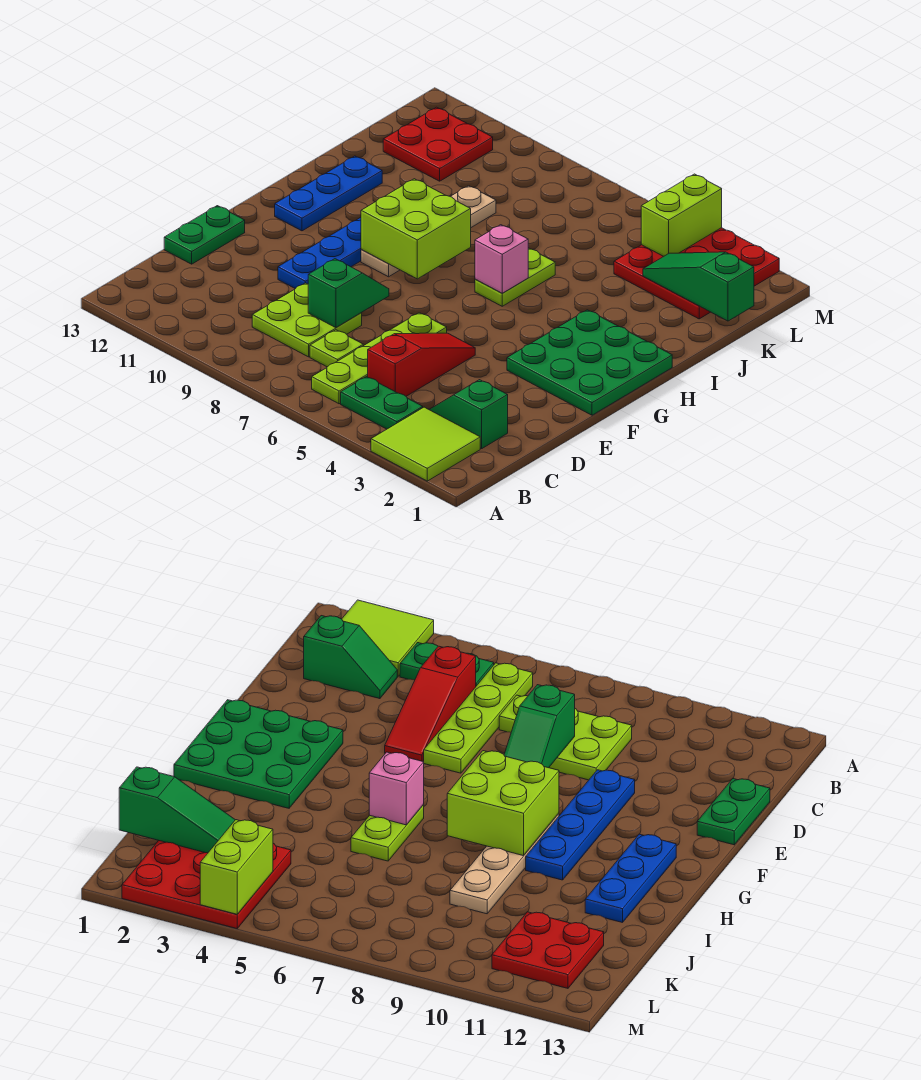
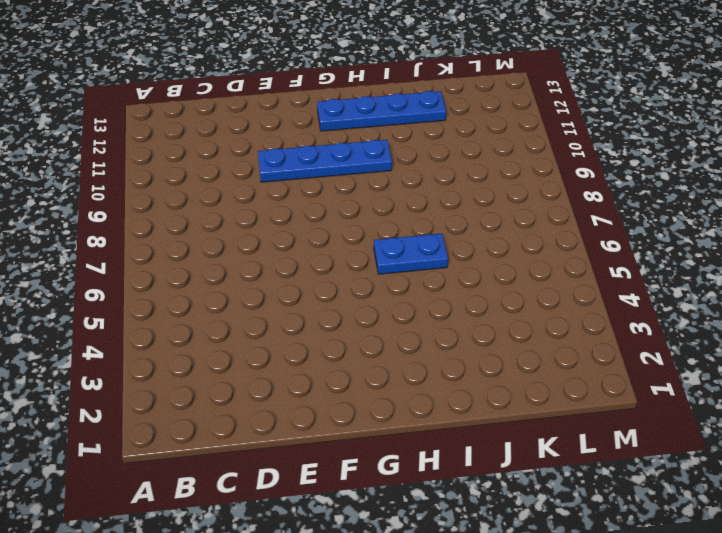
blue plate G12:J12 level 1 -> blue plate G12:I12 level 1
blue plate H6:I6 level 1 -> lime plate H6:I6 level 1
none -> lime tile A2:B3 level 1
none -> green plate B4:B5 level 1
none -> lime plate B6:E6 level 1

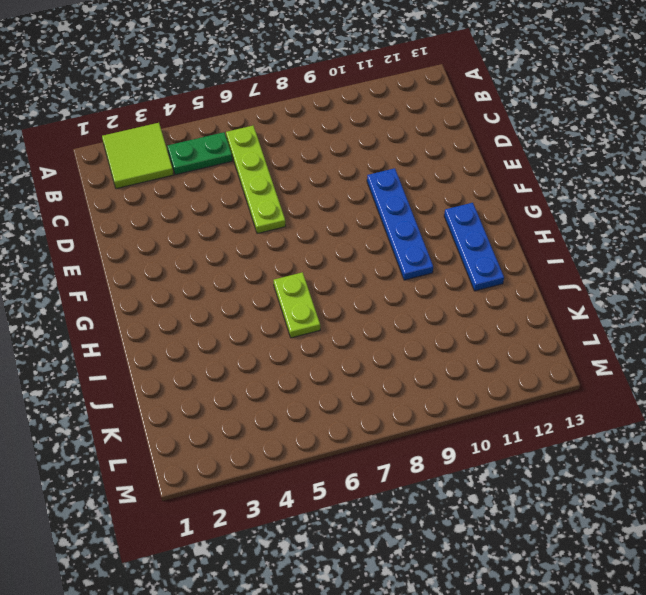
none -> green slope C2:C3 level 1 top 2
none -> red slope C5:E5 level 1 top C
none -> lime plate C7 level 1

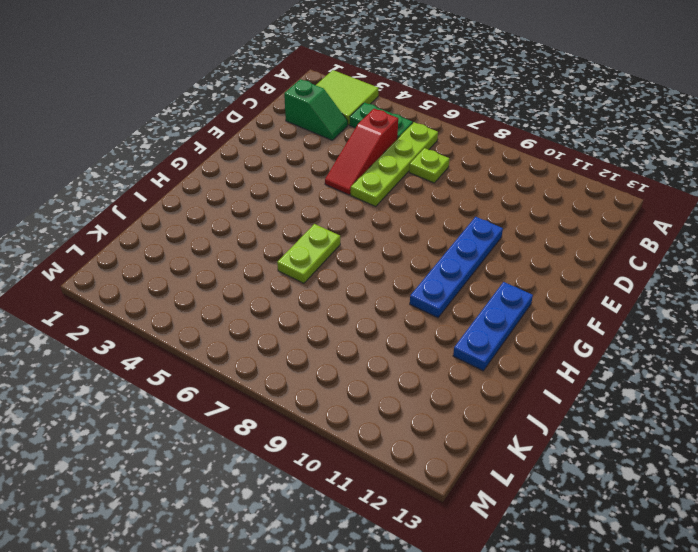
none -> lime plate C8:D9 level 1
none -> green plate D13:E13 level 1
none -> green plate F1:H3 level 1

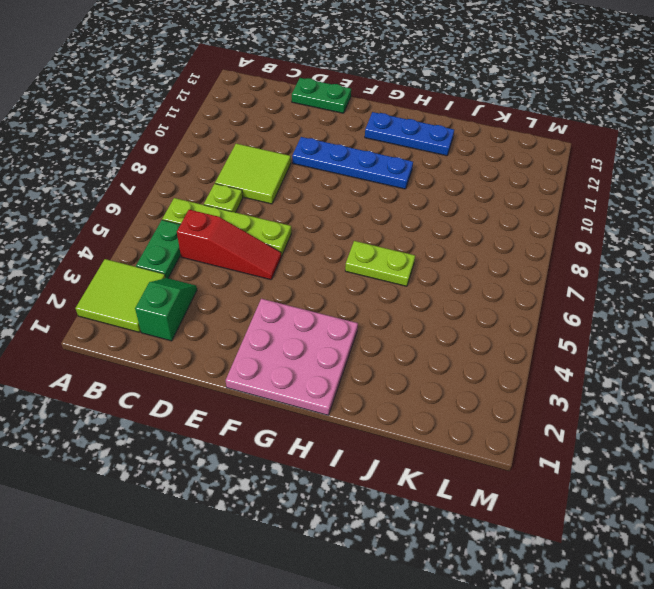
lime tile C8:D9 level 1 -> lime plate C8:D9 level 1
pink plate F1:H3 level 1 -> green plate F1:H3 level 1
none -> tan plate G9:J9 level 1
none -> red plate K2:M4 level 1
none -> red plate K11:L12 level 1

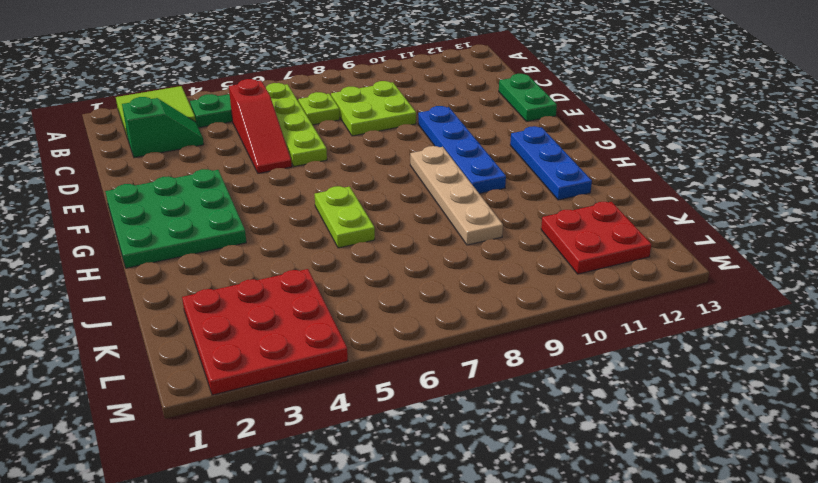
none -> green slope D8:E8 level 2 top D
none -> lime brick G8:H9 level 2
none -> pink brick H6 level 2

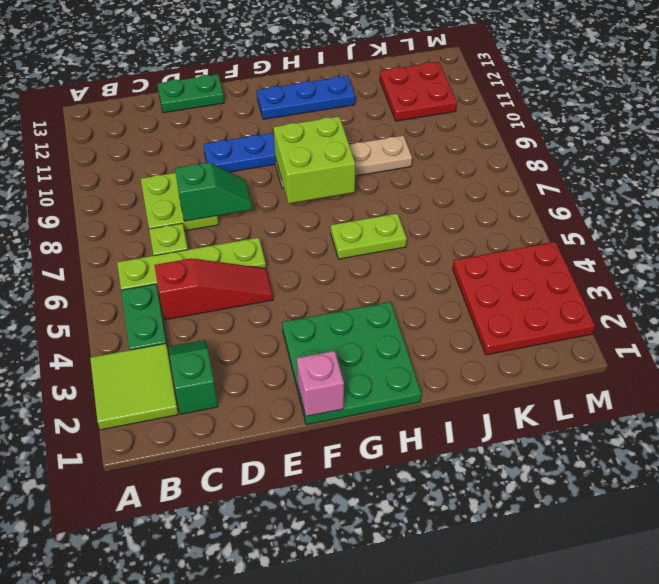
pink brick F1 level 2 -> pink brick H6 level 2
none -> green slope K1:K3 level 2 top 1
none -> lime brick L4:M4 level 2

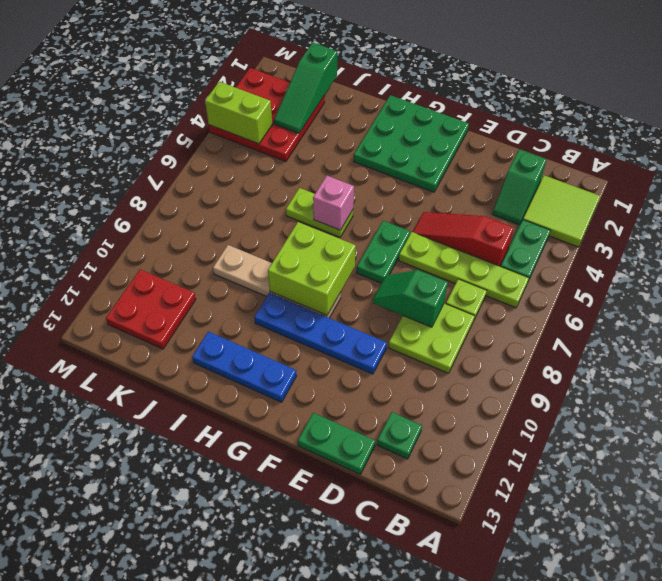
green plate C12 level 1 -> none
green plate F6:F7 level 1 -> none

